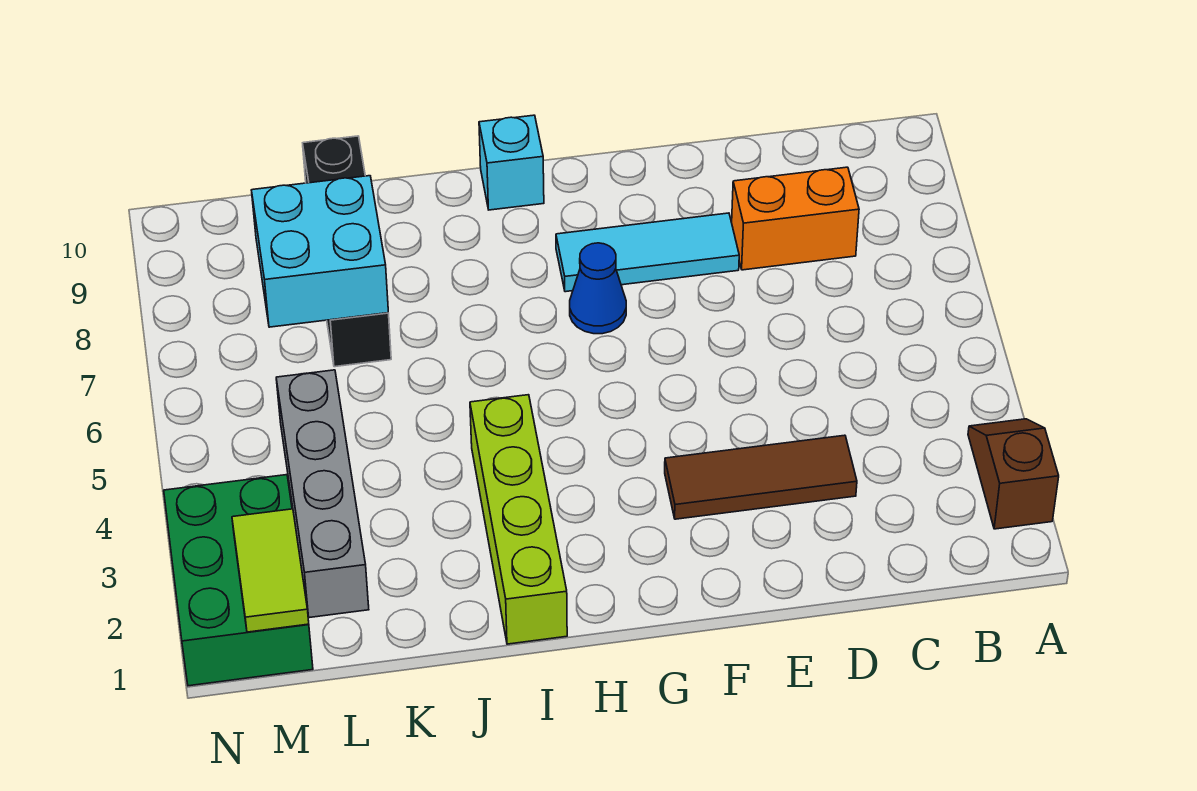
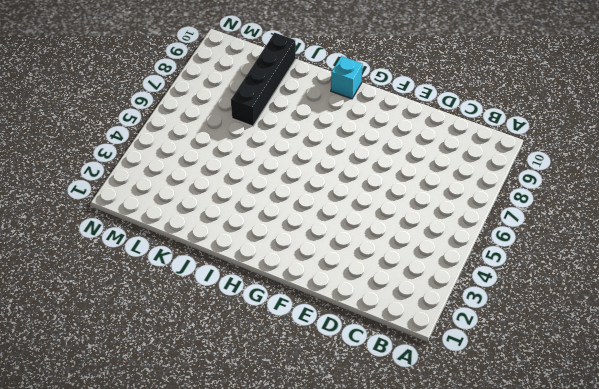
none -> brown slope A2:A3 level 1 top 2
none -> orange brick C8:D8 level 1
none -> brown tile D3:F3 level 1

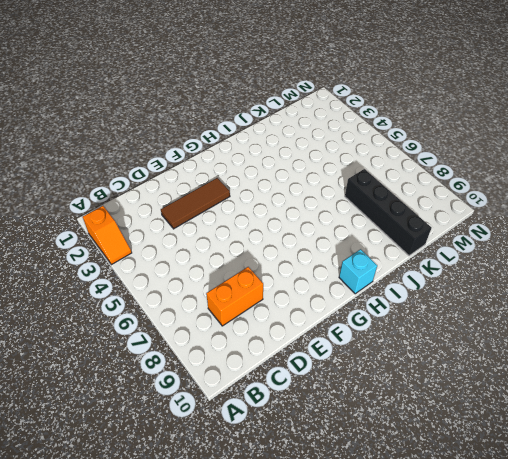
orange slope A2:A3 level 1 top 2 -> brown slope A2:A3 level 1 top 2
none -> cyan tile E8:G8 level 1
none -> blue cone G7 level 1
none -> lime brick I1:I4 level 1

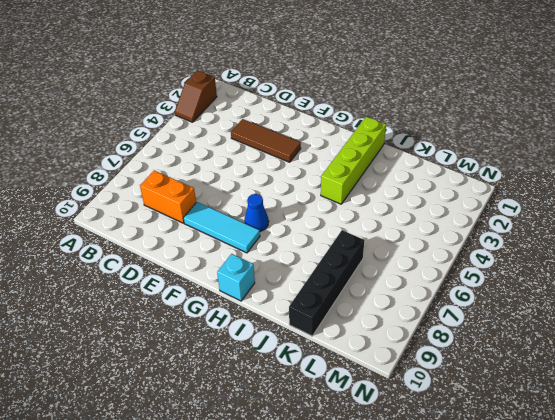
none -> grey brick L2:L5 level 1
none -> green brick M1:N3 level 1
none -> cyan brick K7:L8 level 2

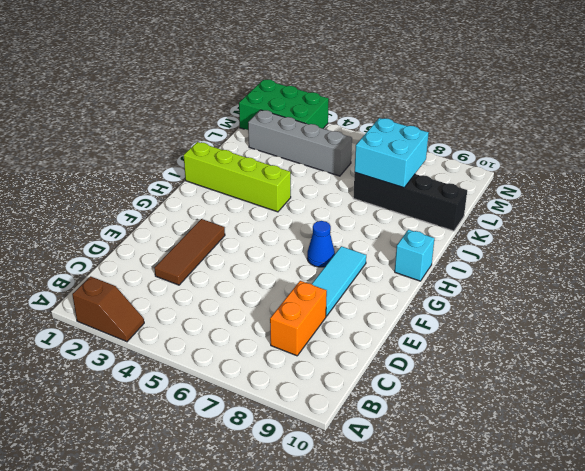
none -> lime tile M1:M2 level 2

